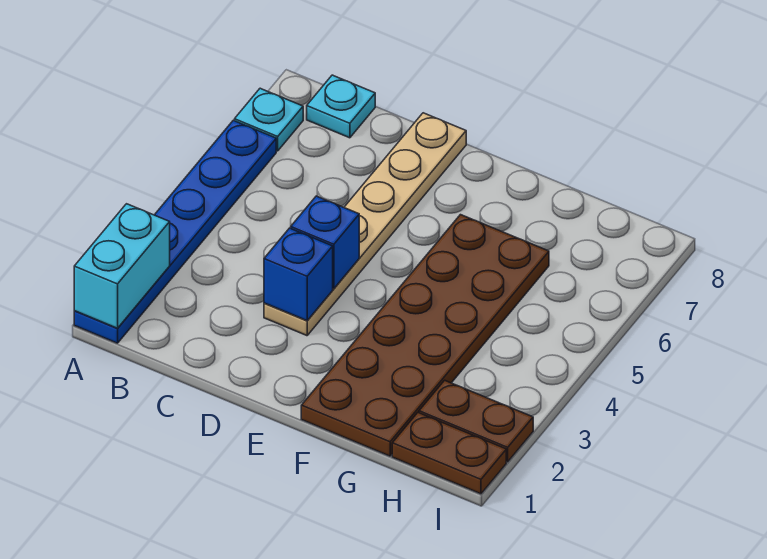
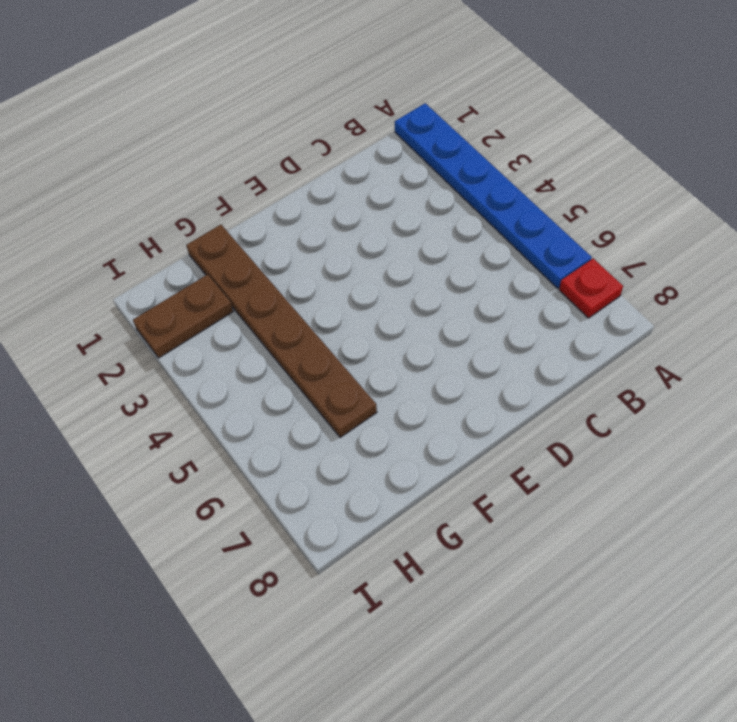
red plate A7 level 1 -> cyan plate A7 level 1
brown plate G1:G6 level 1 -> brown plate F1:G6 level 1
none -> cyan plate B8 level 1
none -> tan plate D3:D8 level 1

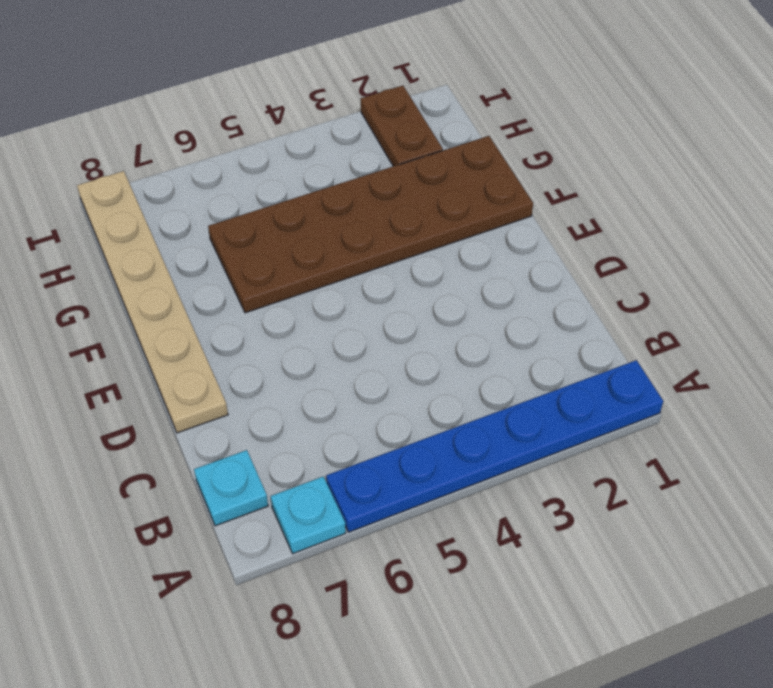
tan plate D8:I8 level 1 -> tan plate D3:D8 level 1
none -> brown plate H1:I1 level 1
none -> cyan brick A1:A2 level 2

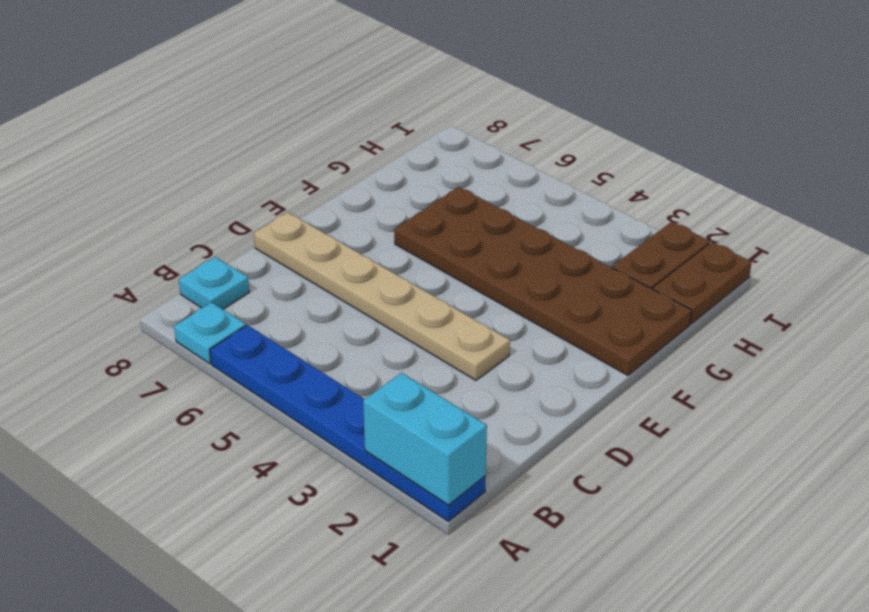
none -> blue brick D3 level 2
none -> blue brick D4 level 2

